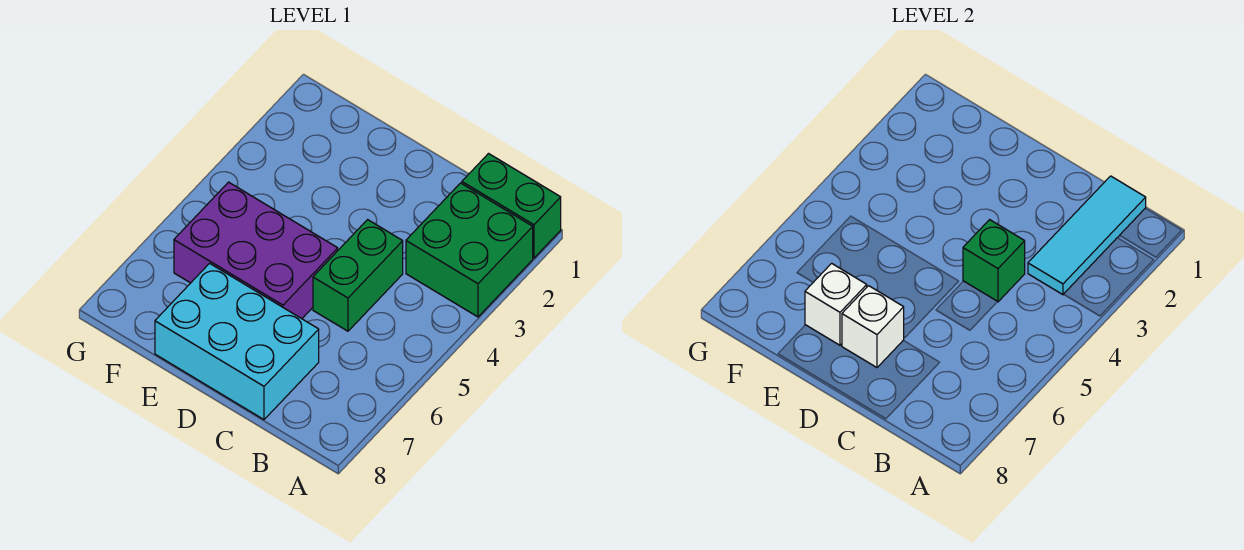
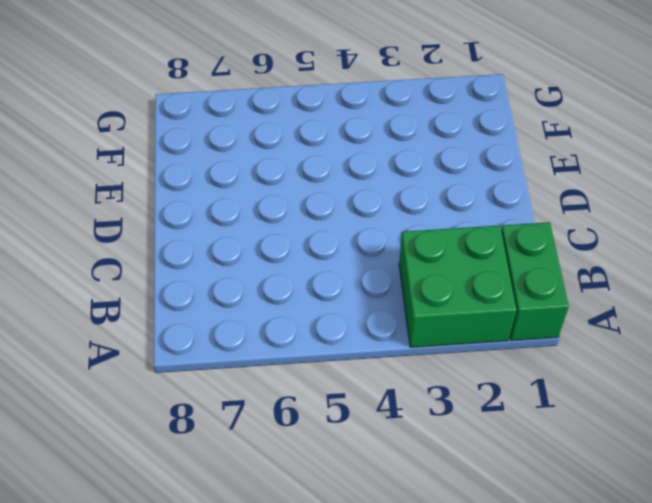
none -> green brick C4:C5 level 1
none -> cyan brick C7:E8 level 1

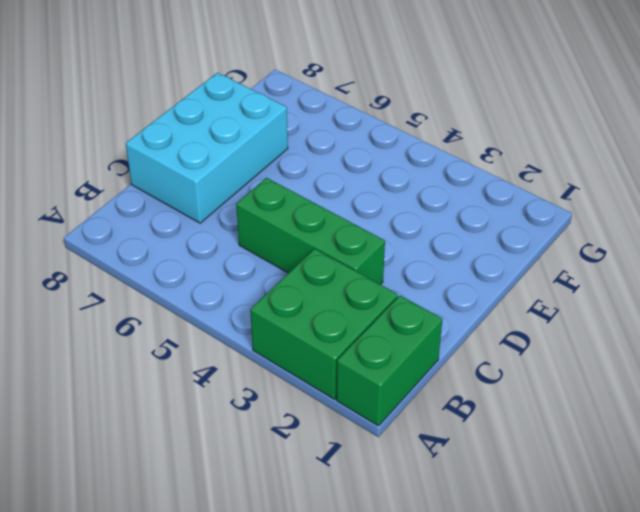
green brick C3:C5 level 1 -> green brick C4:C5 level 1
none -> purple brick D5:F6 level 1
none -> cyan tile B1:B3 level 2

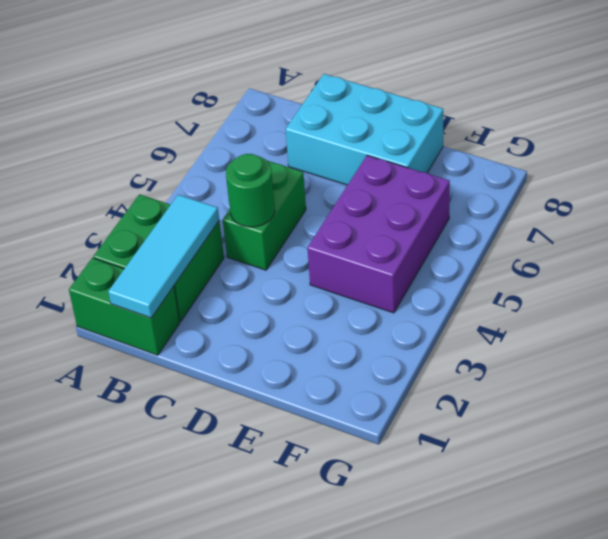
green round brick C4 level 2 -> green brick C4 level 2
purple brick E4:F6 level 1 -> purple brick D5:F6 level 1
none -> white brick D7 level 2
none -> white brick E7 level 2

